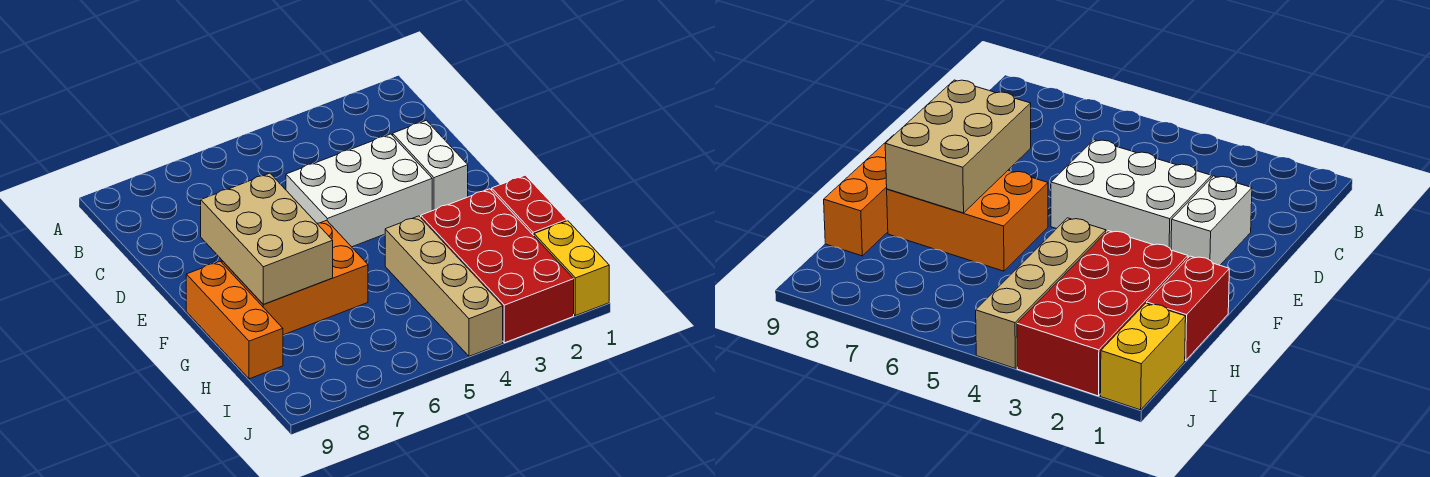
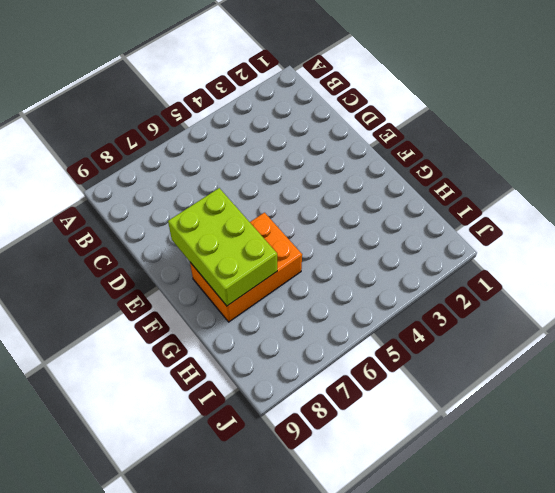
lime brick E7:G8 level 2 -> tan brick E7:G8 level 2
none -> white brick D2:E2 level 1
none -> white brick D3:E5 level 1

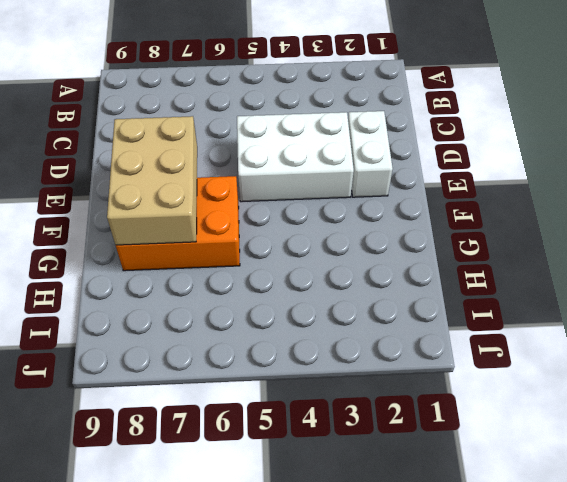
none -> orange brick F9:H9 level 1
none -> red brick G1:H1 level 1

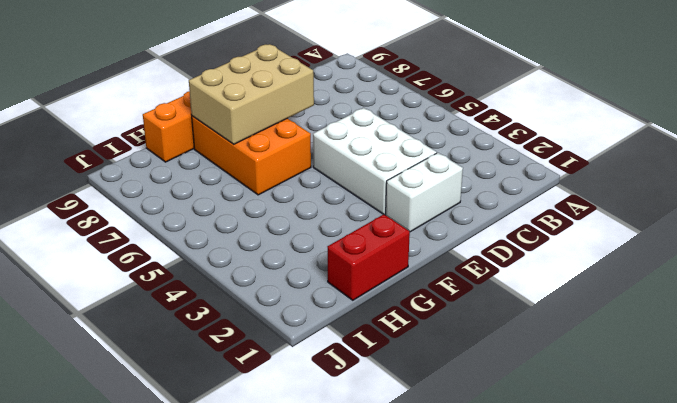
none -> red brick G2:J3 level 1
none -> tan brick G4:J4 level 1

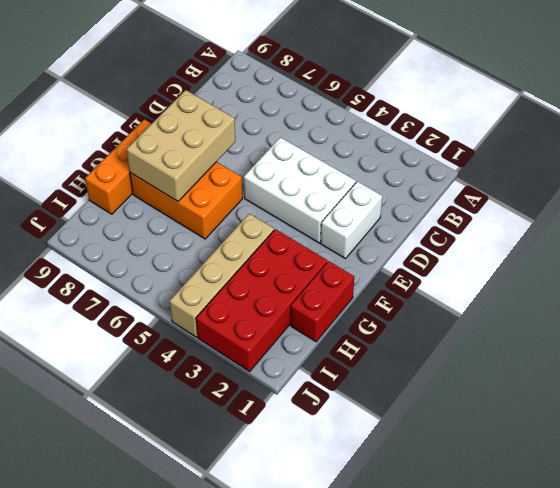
none -> yellow brick I1:J1 level 1

